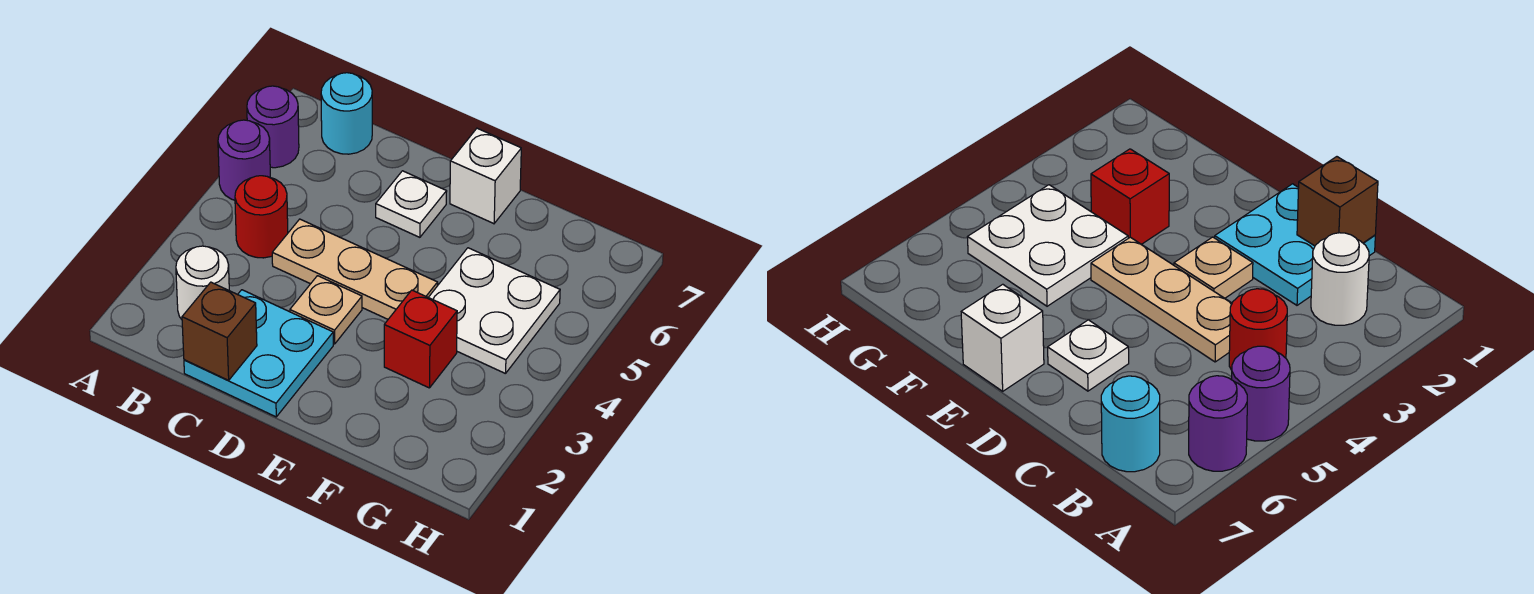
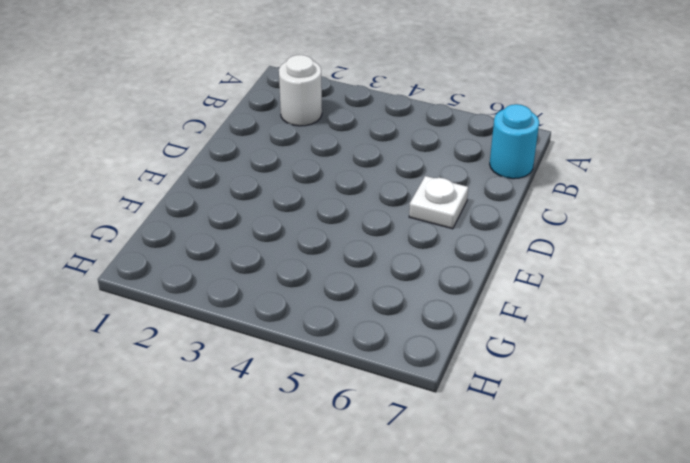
none -> purple round brick A5 level 1
none -> purple round brick A6 level 1
none -> red round brick B4 level 1

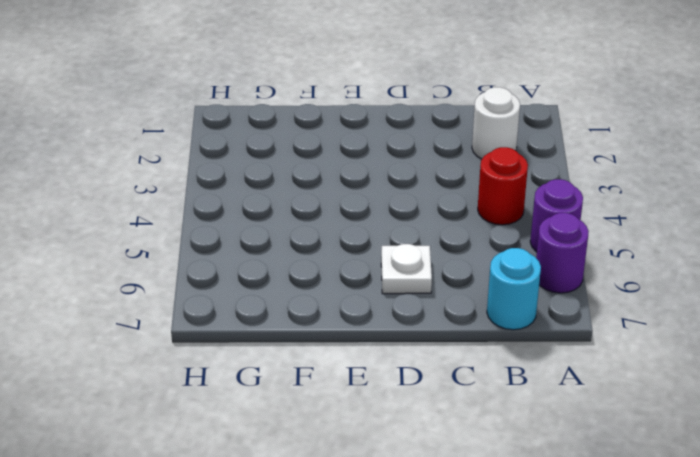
none -> cyan plate C1:D2 level 1
none -> tan plate C4:E4 level 1
none -> tan plate D3 level 1

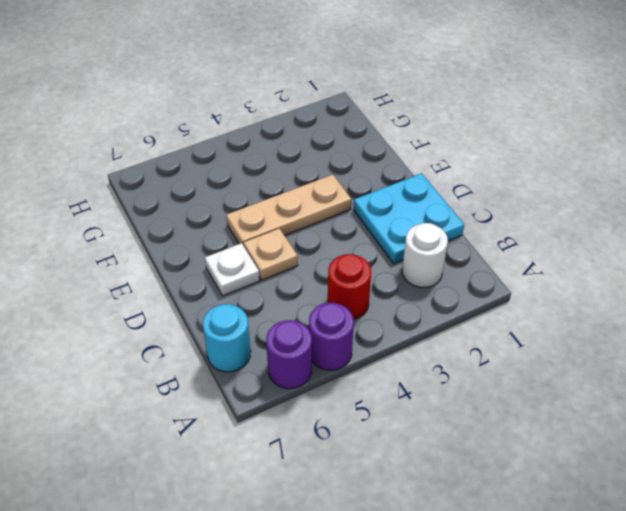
tan plate D5 level 1 -> tan plate D3 level 1
tan plate E3:E5 level 1 -> tan plate C4:E4 level 1
none -> white brick E7 level 1
none -> red brick F3 level 1
none -> white plate F4:G5 level 1

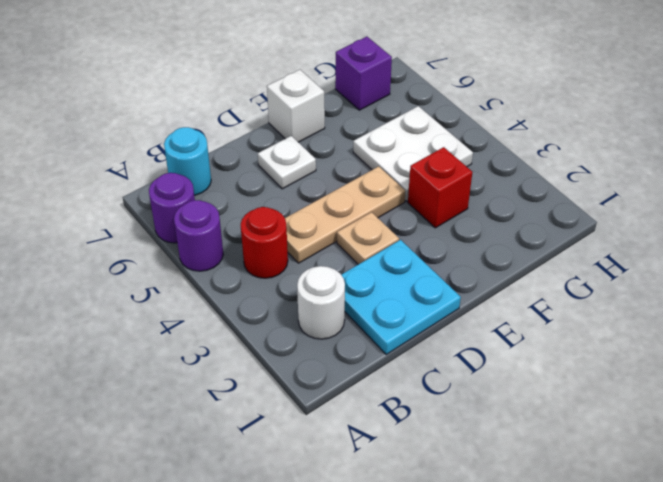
purple brick G7 level 1 -> none
none -> brown brick C1 level 2

